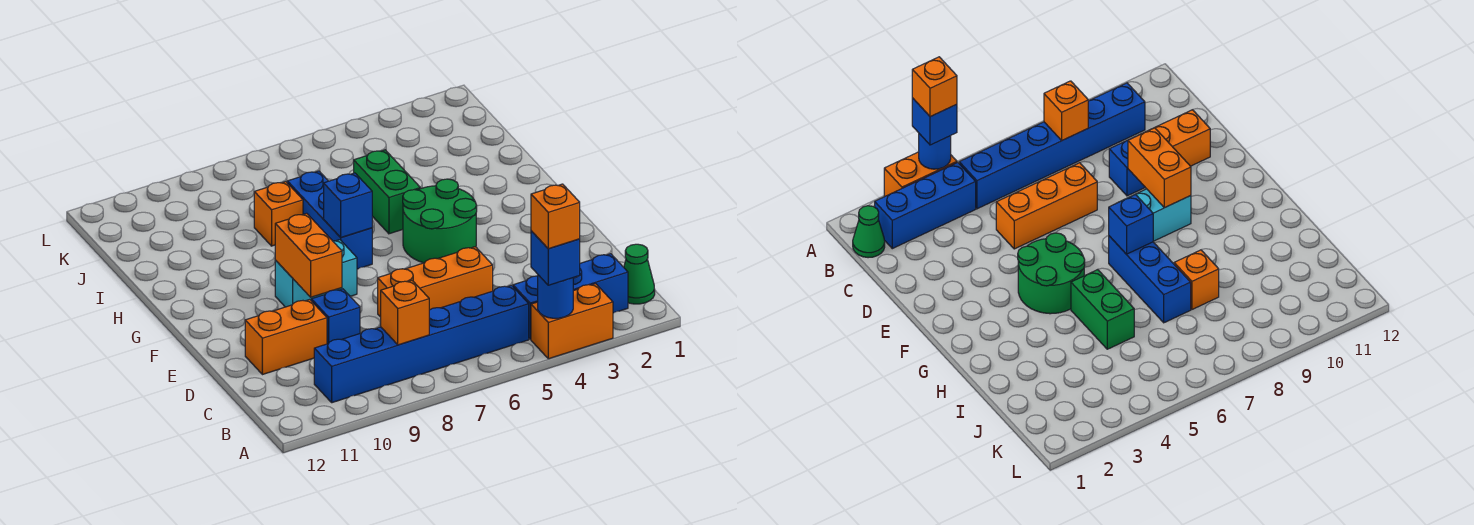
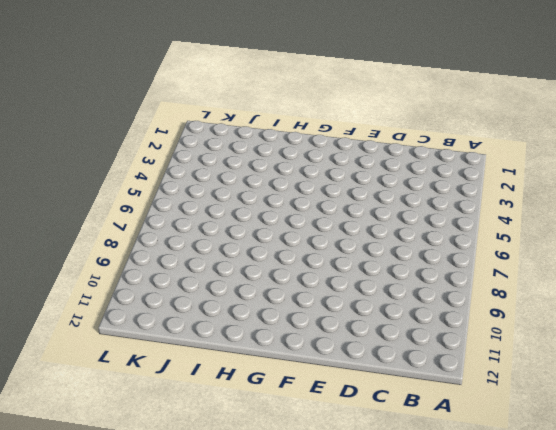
none -> orange brick A3:A4 level 1
none -> green cone B1 level 1
none -> blue brick B2:B4 level 1

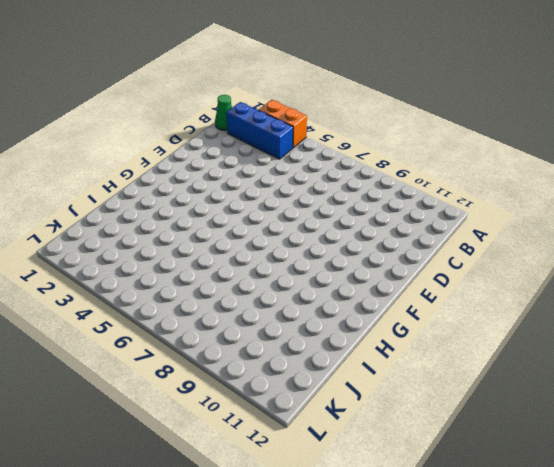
none -> blue brick B5:B10 level 1
none -> orange brick D5:D7 level 1
none -> blue brick D9 level 1

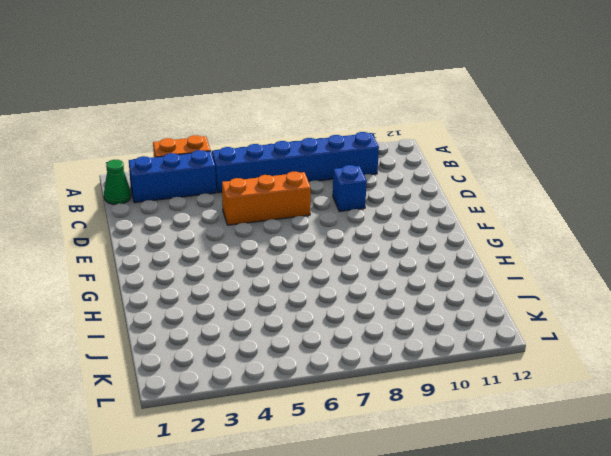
none -> orange brick D10:D11 level 1
none -> green round brick F4:G5 level 1
none -> cyan brick F8:F9 level 1

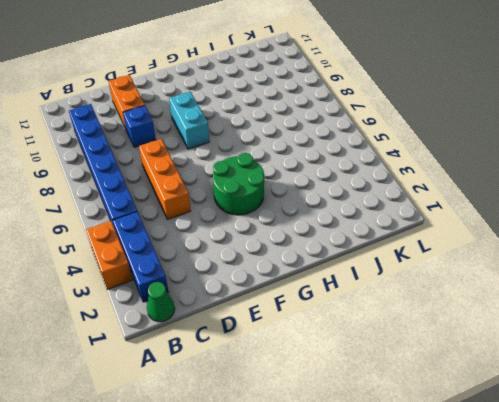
none -> blue brick G7:I7 level 1
none -> green brick H5:I5 level 1
none -> orange brick I8 level 1

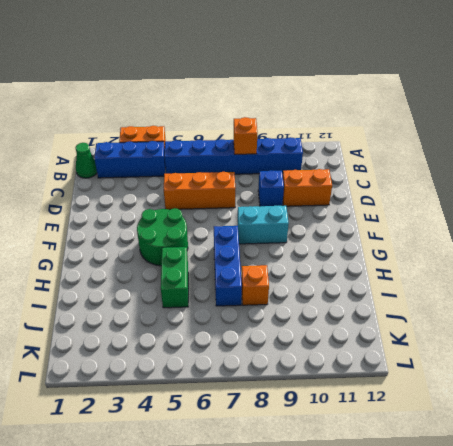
none -> blue round brick A4 level 2
none -> orange brick E9:F9 level 2
none -> blue brick G7 level 2

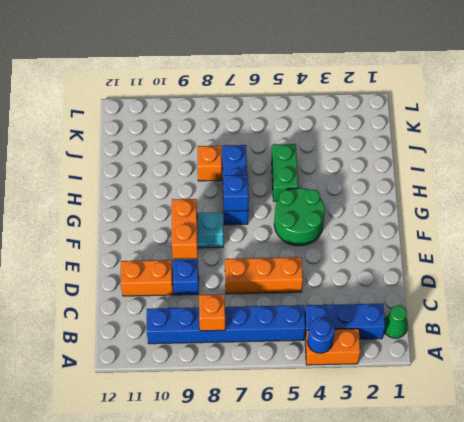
none -> blue brick A4 level 3
none -> orange brick A4 level 4

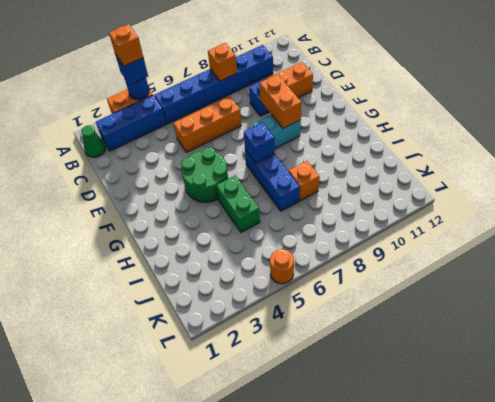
orange round brick L5 level 1 -> none

